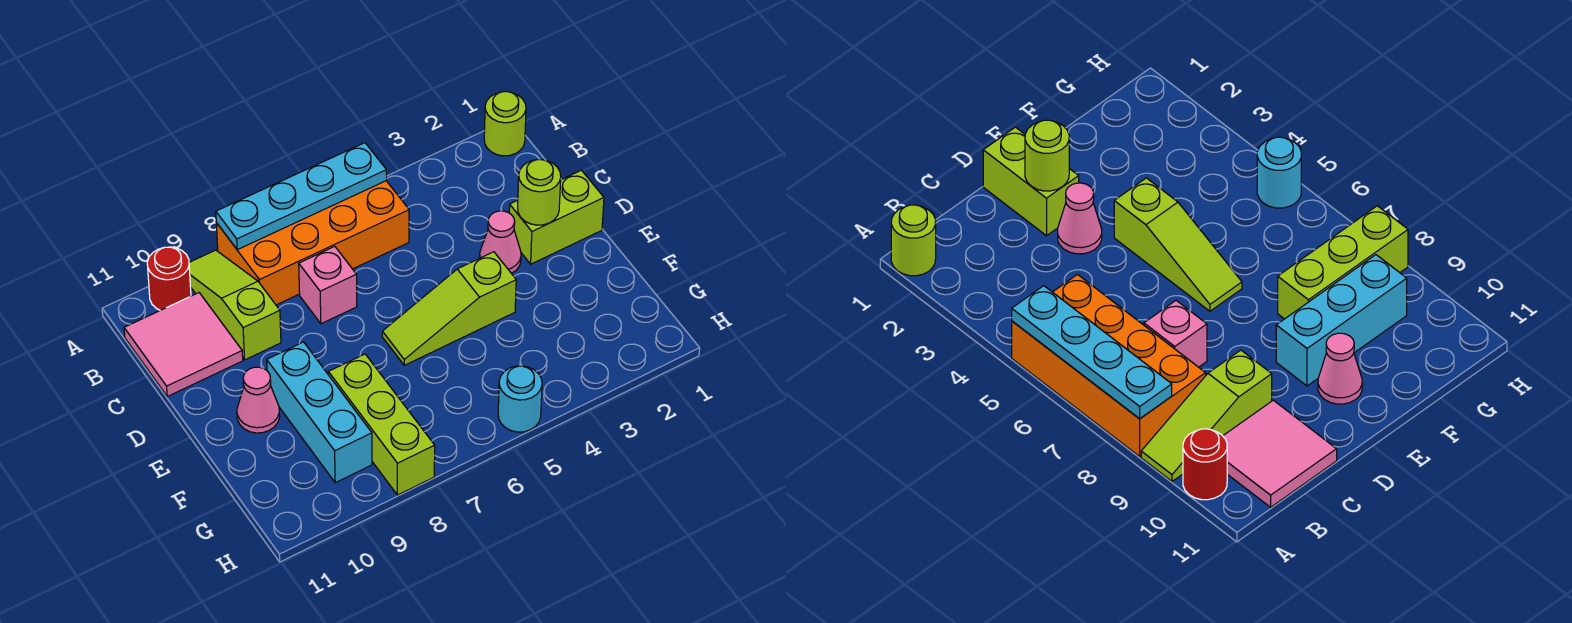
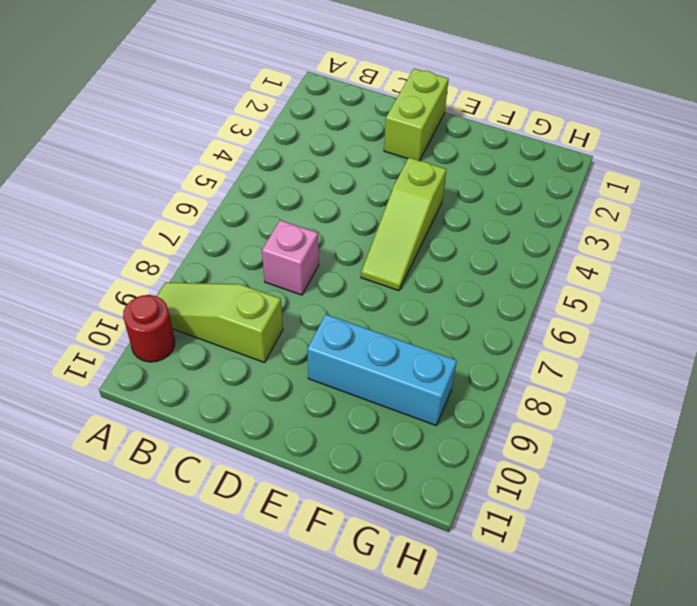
none -> lime round brick A1 level 1
none -> orange brick A5:B8 level 1
none -> pink tile B10:C11 level 1

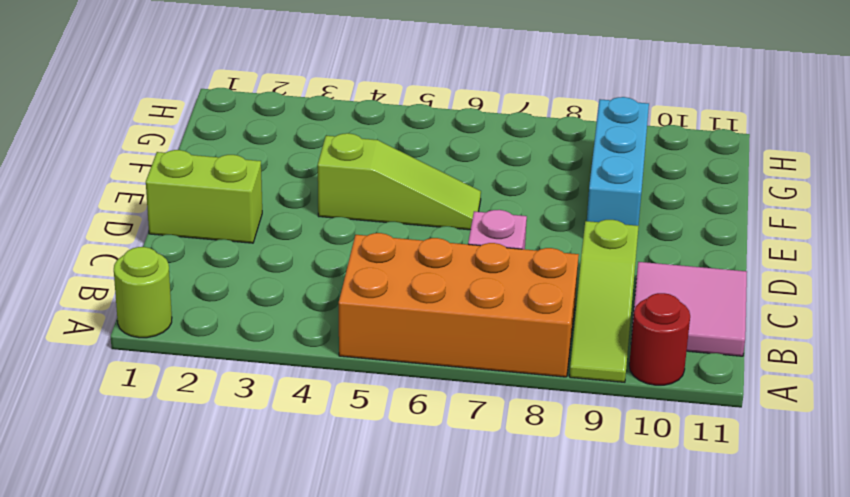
none -> pink cone D3 level 1
none -> pink cone E10 level 1
none -> lime brick F8:H8 level 1

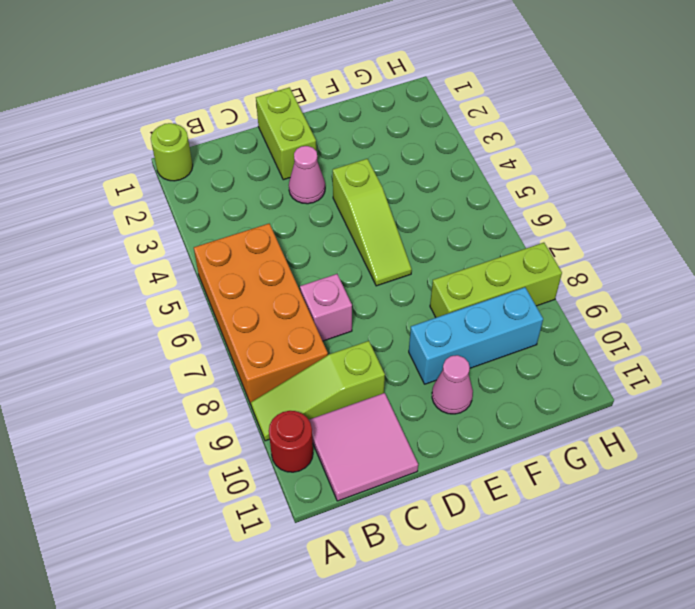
none -> cyan round brick H5 level 1
none -> cyan plate A5:A8 level 2
none -> lime round brick D2 level 2

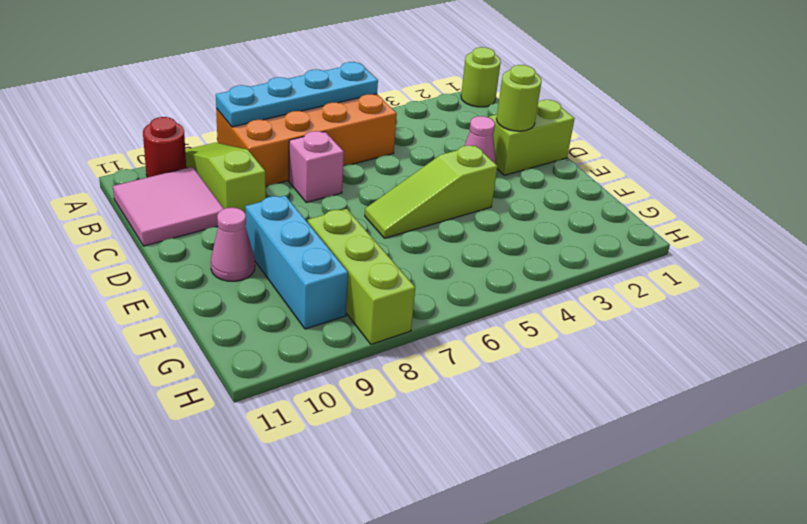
none -> cyan round brick H5 level 1

